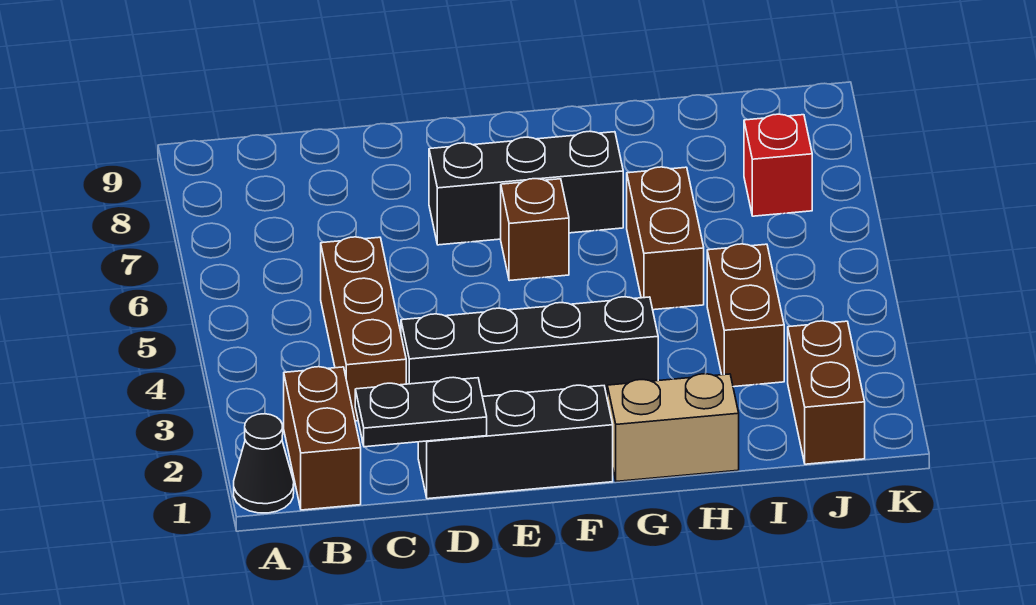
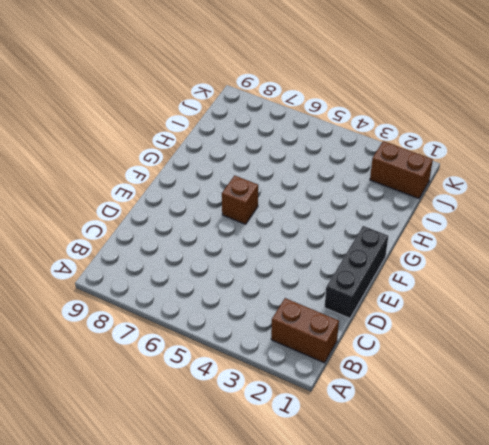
none -> black cone A1 level 1
none -> brown brick C3:C5 level 1
none -> black brick D3:G3 level 1

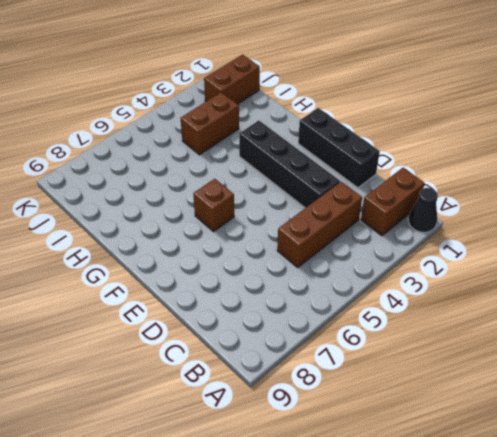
none -> black brick E7:G7 level 1
none -> tan brick G1:H1 level 1
none -> brown brick H5:H6 level 1

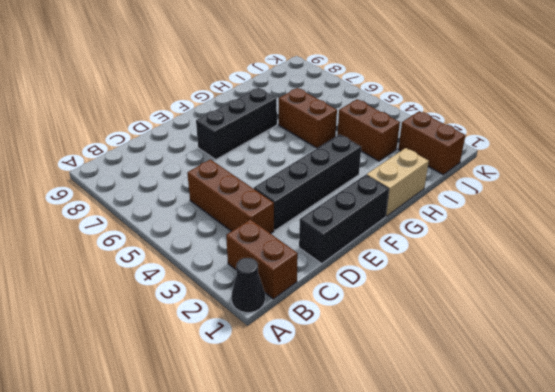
none -> brown brick F6 level 1
none -> red brick J7 level 1
none -> black plate C1:D1 level 2

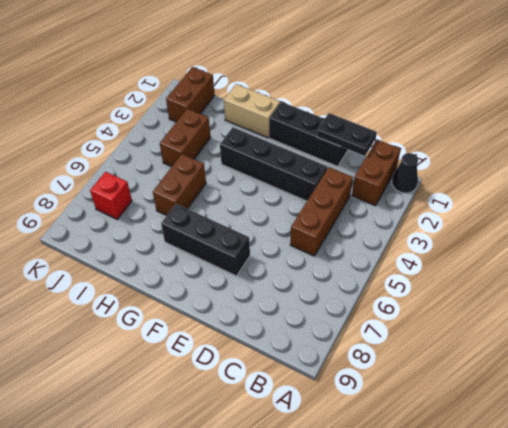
none -> brown brick F6 level 1

